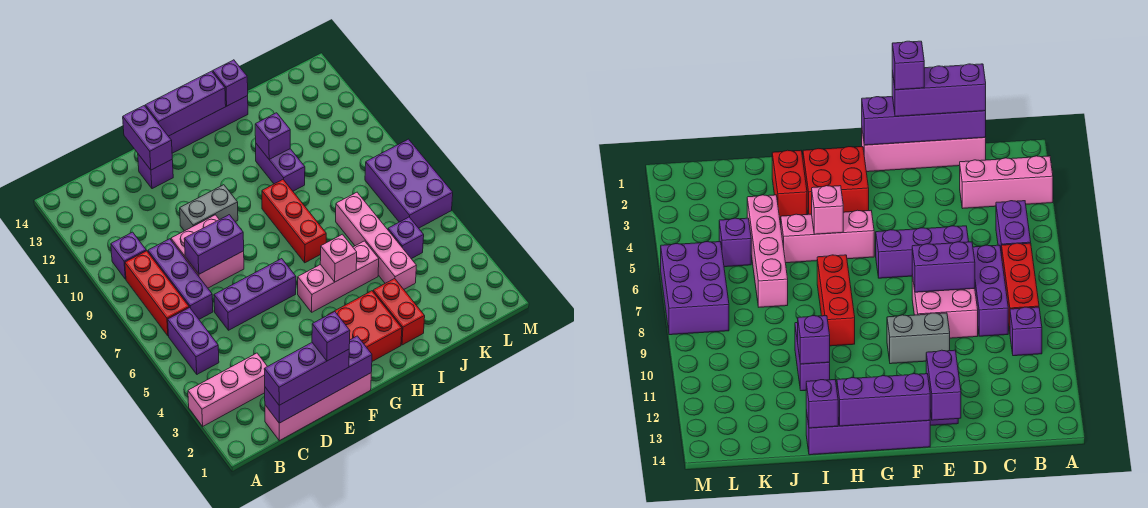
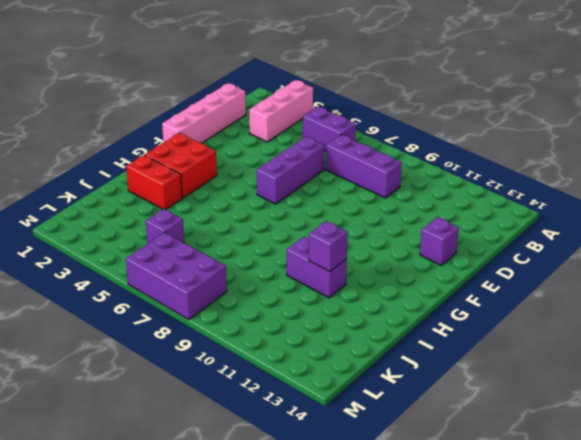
none -> red brick B7:B9 level 1
none -> purple brick B10 level 1
none -> pink brick D8:E9 level 1

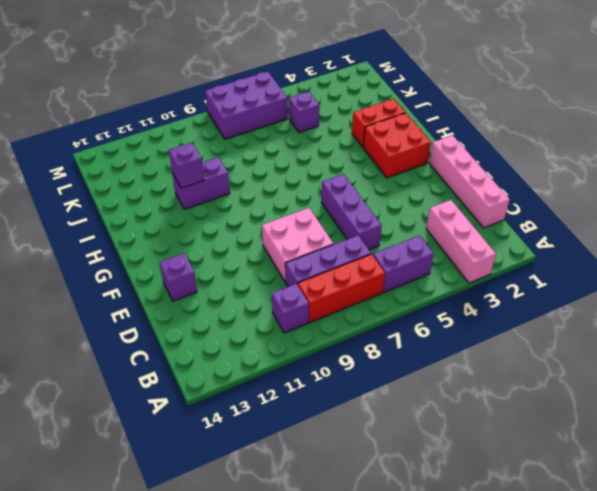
none -> grey brick E10:F10 level 1
none -> purple brick F14:I14 level 1
none -> pink brick G5:I5 level 1

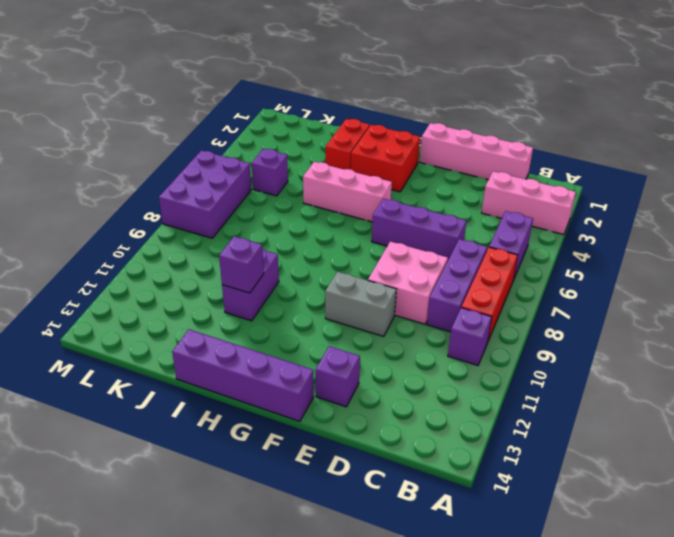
none -> red brick H7:H9 level 1
none -> pink brick J4:J7 level 1
none -> purple brick C1:F1 level 2

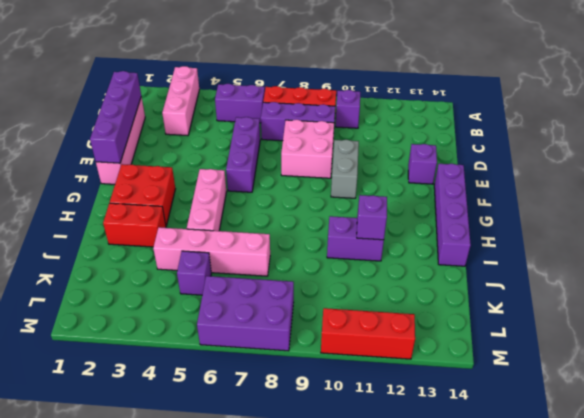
red brick M10:M12 level 1 -> red brick H7:H9 level 1
none -> purple brick D8:E8 level 2
none -> purple brick E13:E14 level 2
none -> purple brick F14:H14 level 2

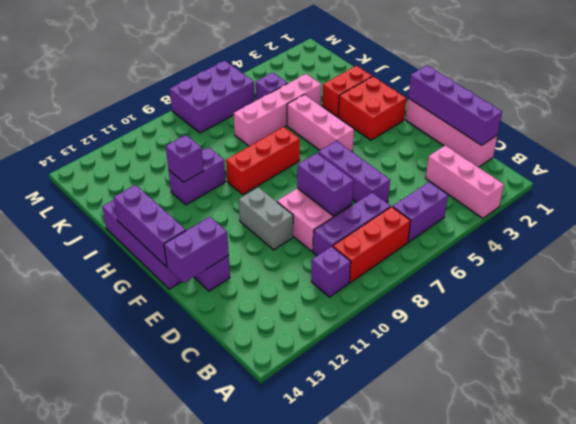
none -> pink brick H5 level 2
none -> purple brick I14 level 2
none -> purple brick C1:E1 level 3

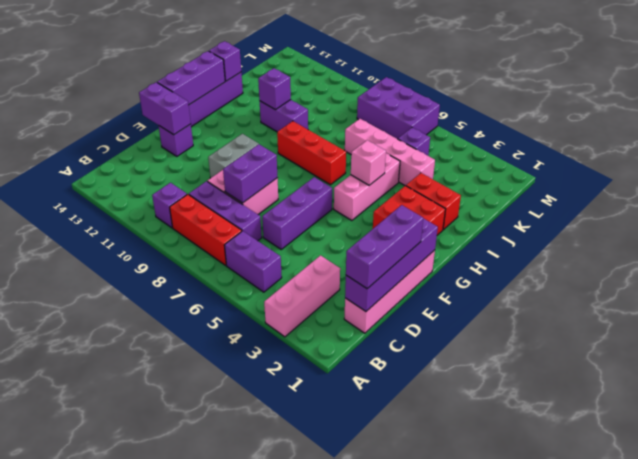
none -> purple brick E1 level 4

